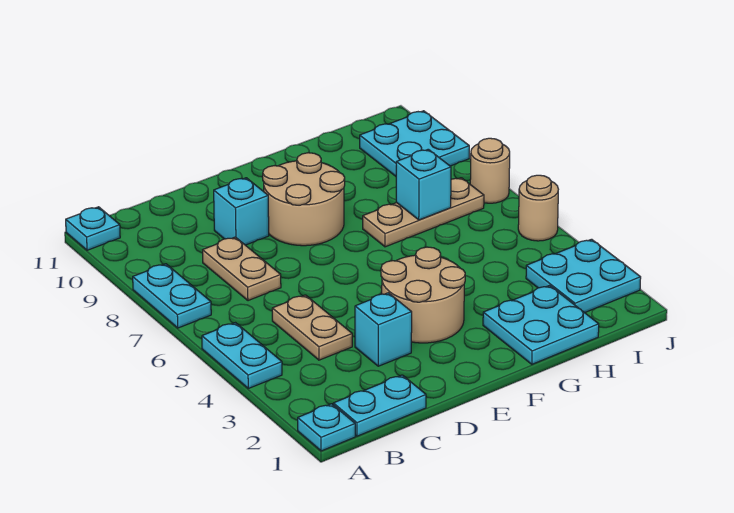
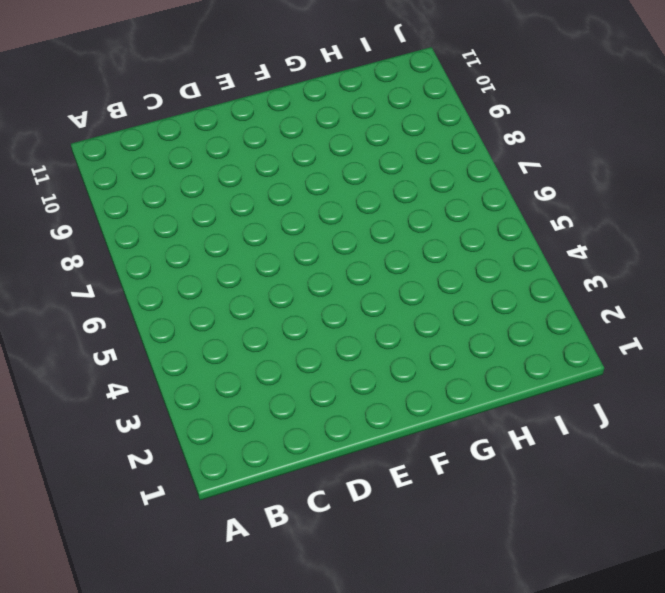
none -> cyan plate A1 level 1
none -> cyan plate A4:A5 level 1
none -> cyan plate A7:A8 level 1

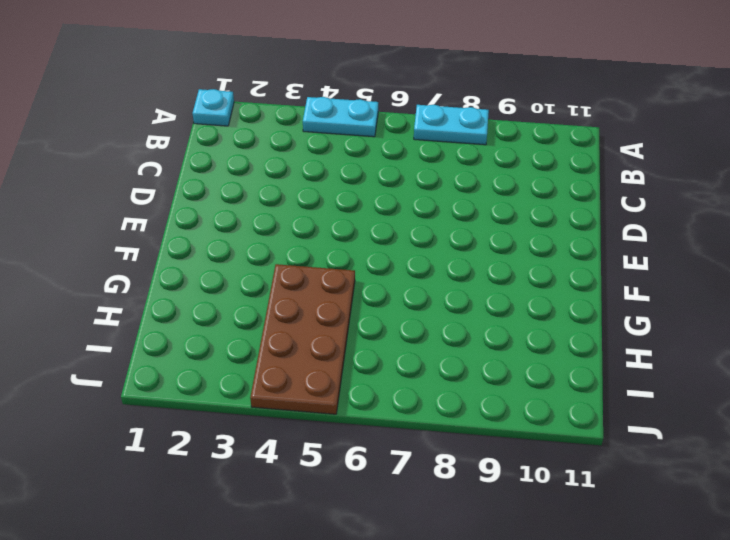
brown plate G4:J5 level 1 -> tan round brick J5 level 1
none -> cyan plate A11 level 1
none -> cyan plate B1:C1 level 1
none -> tan plate C4:C5 level 1

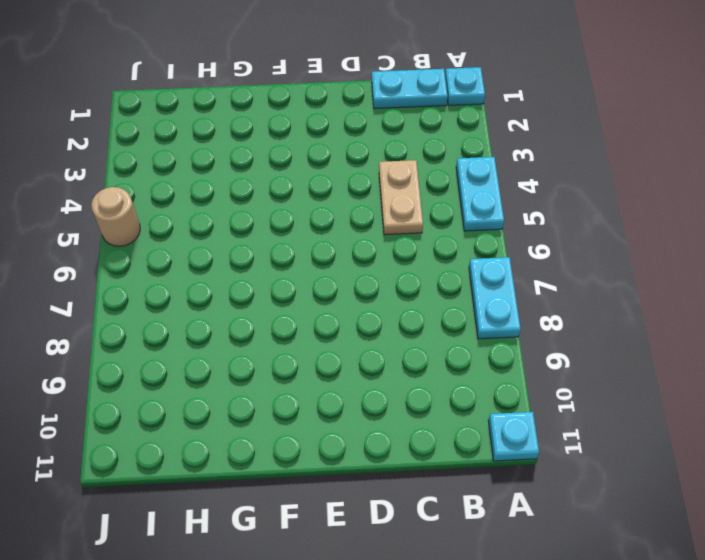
none -> tan plate C7:C8 level 1
none -> cyan brick D3 level 1
none -> cyan brick D9 level 1

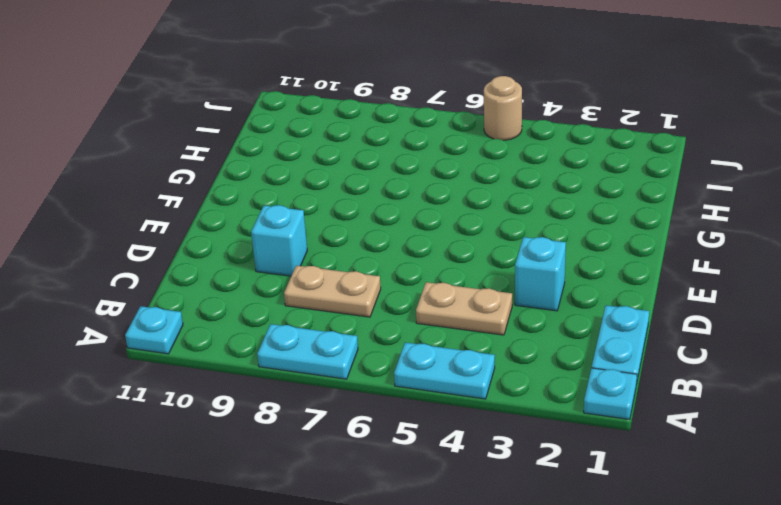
none -> tan round brick E3:F4 level 1
none -> tan round brick E8:F9 level 1
none -> cyan plate G1:H2 level 1

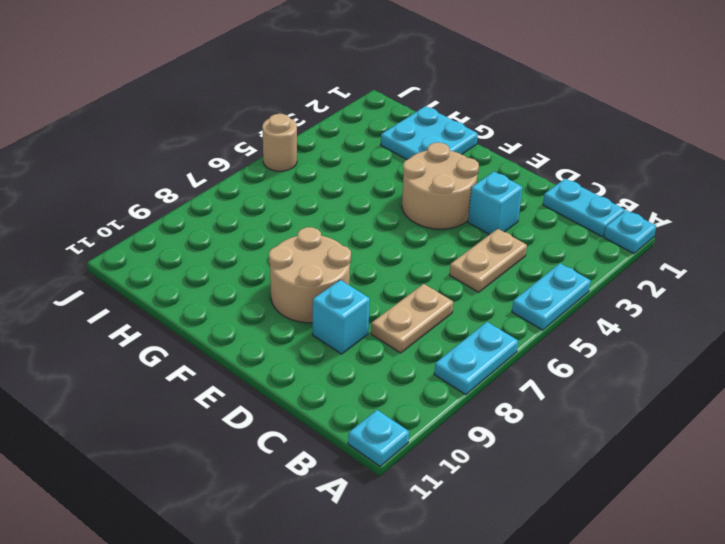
none -> tan plate G7:I7 level 1
none -> cyan plate I2:J3 level 1
none -> cyan plate I9:J10 level 1

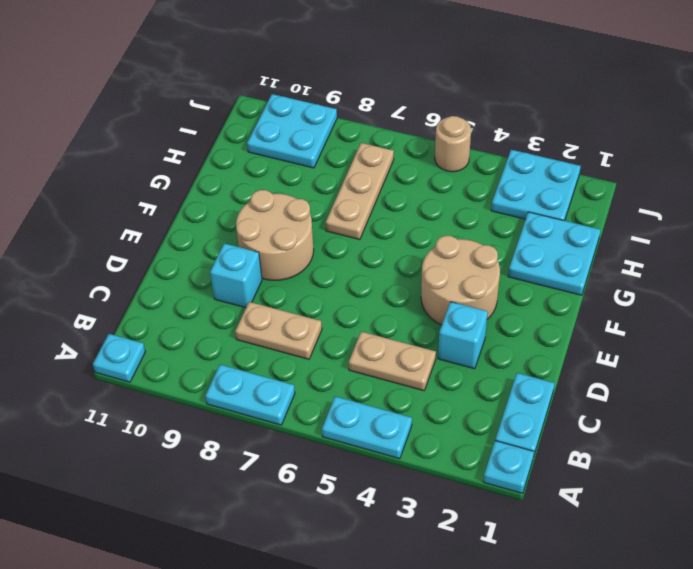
none -> tan round brick J7 level 1
none -> cyan brick H7 level 2

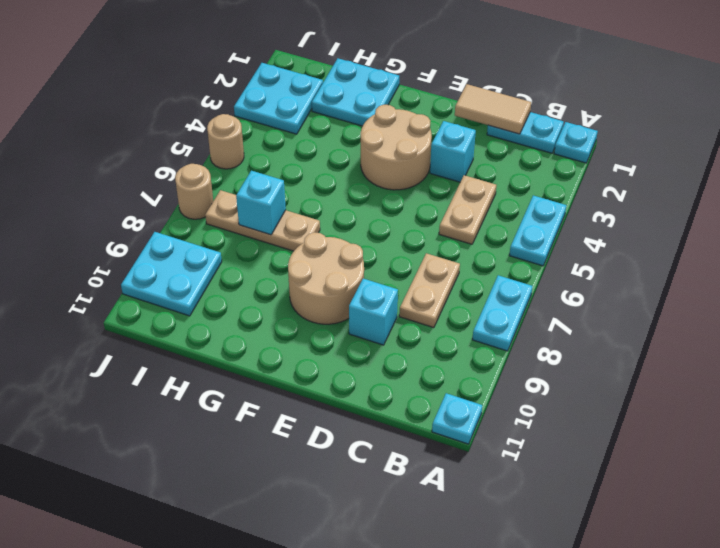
tan tile C1:D1 level 2 -> none

